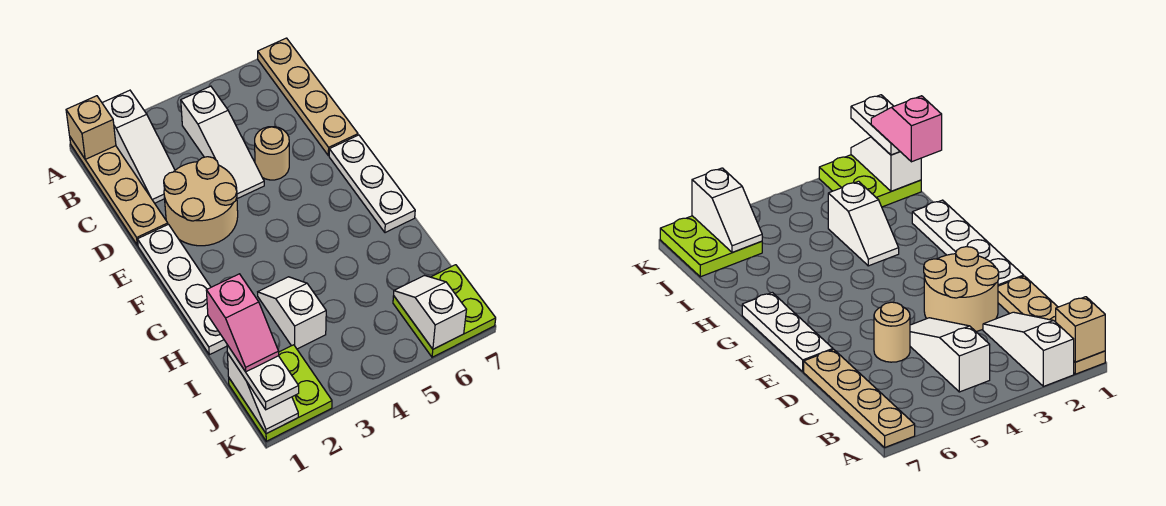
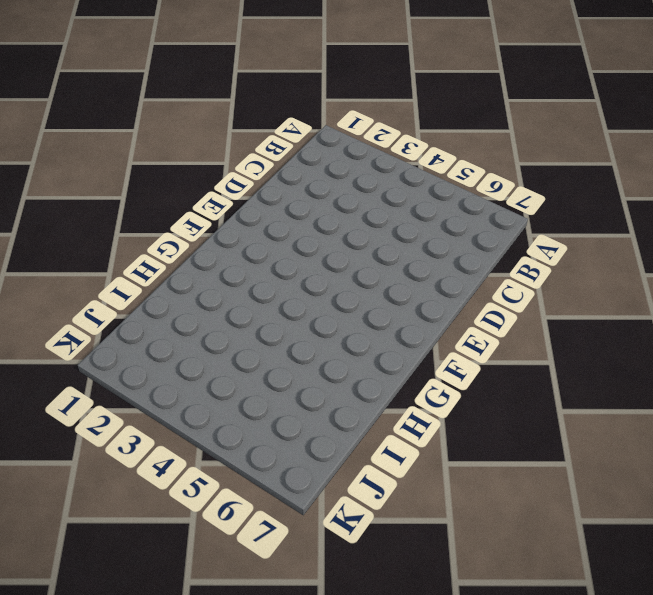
none -> tan plate A1:D1 level 1
none -> white slope A2:C2 level 1 top A
none -> tan plate A7:D7 level 1

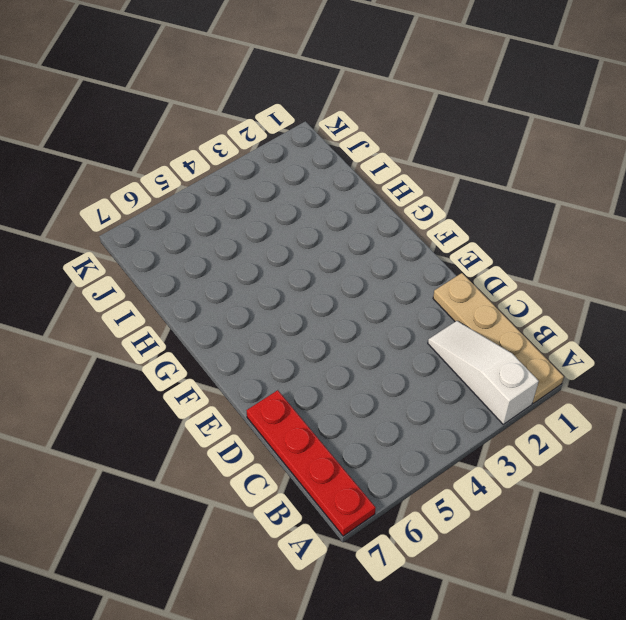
red plate A7:D7 level 1 -> tan plate A7:D7 level 1
none -> white slope B4:D4 level 1 top B
none -> tan round brick D2:E3 level 1
none -> tan round brick D5 level 1

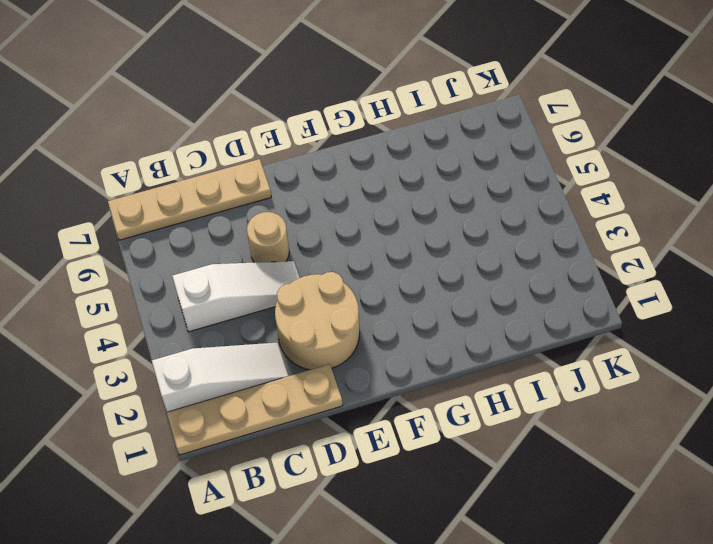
none -> white plate E1:H1 level 1
none -> white plate E7:G7 level 1
none -> white slope H3:I3 level 1 top I

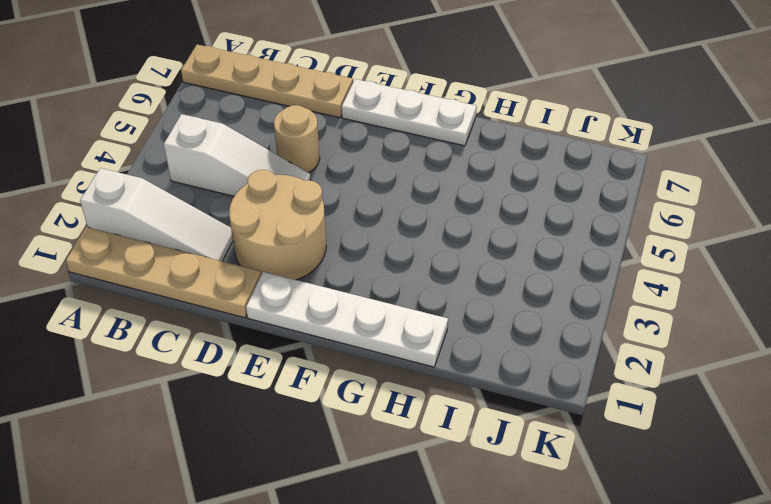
none -> white slope H3:I3 level 1 top I
none -> lime plate J1:K2 level 1
none -> lime plate J6:K7 level 1

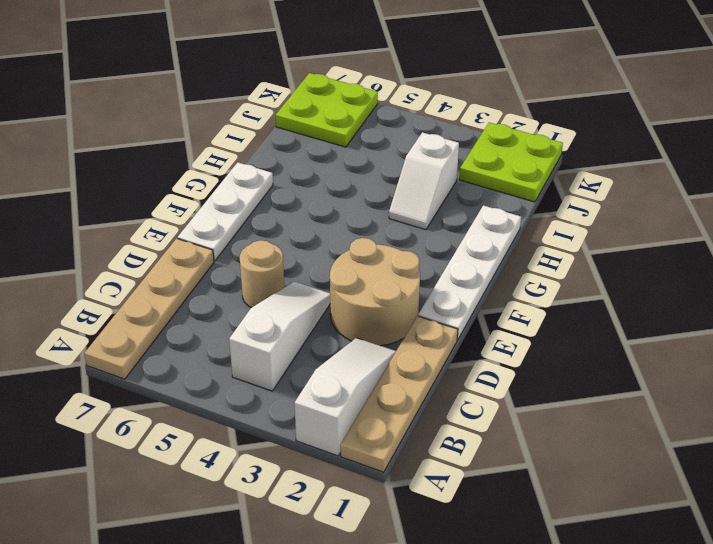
none -> tan brick A1 level 2
none -> white slope J1:K1 level 2 top J
none -> white slope J6:K6 level 2 top K

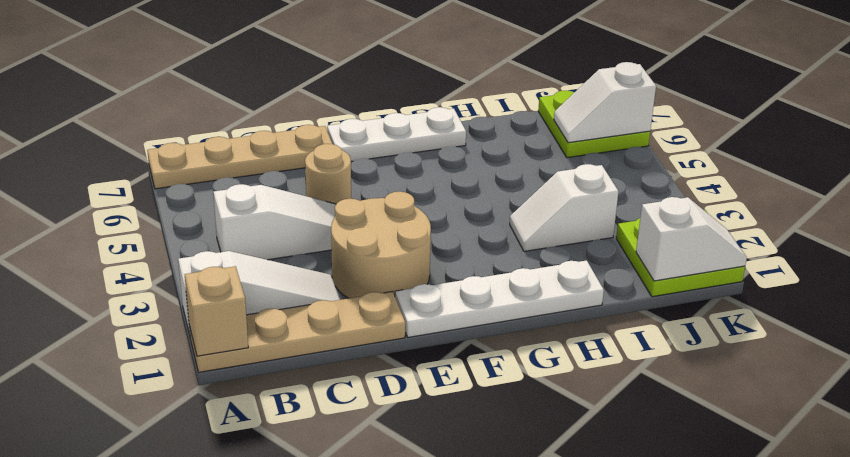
none -> white plate J1:K1 level 3
none -> pink slope I1:J1 level 4 top I

